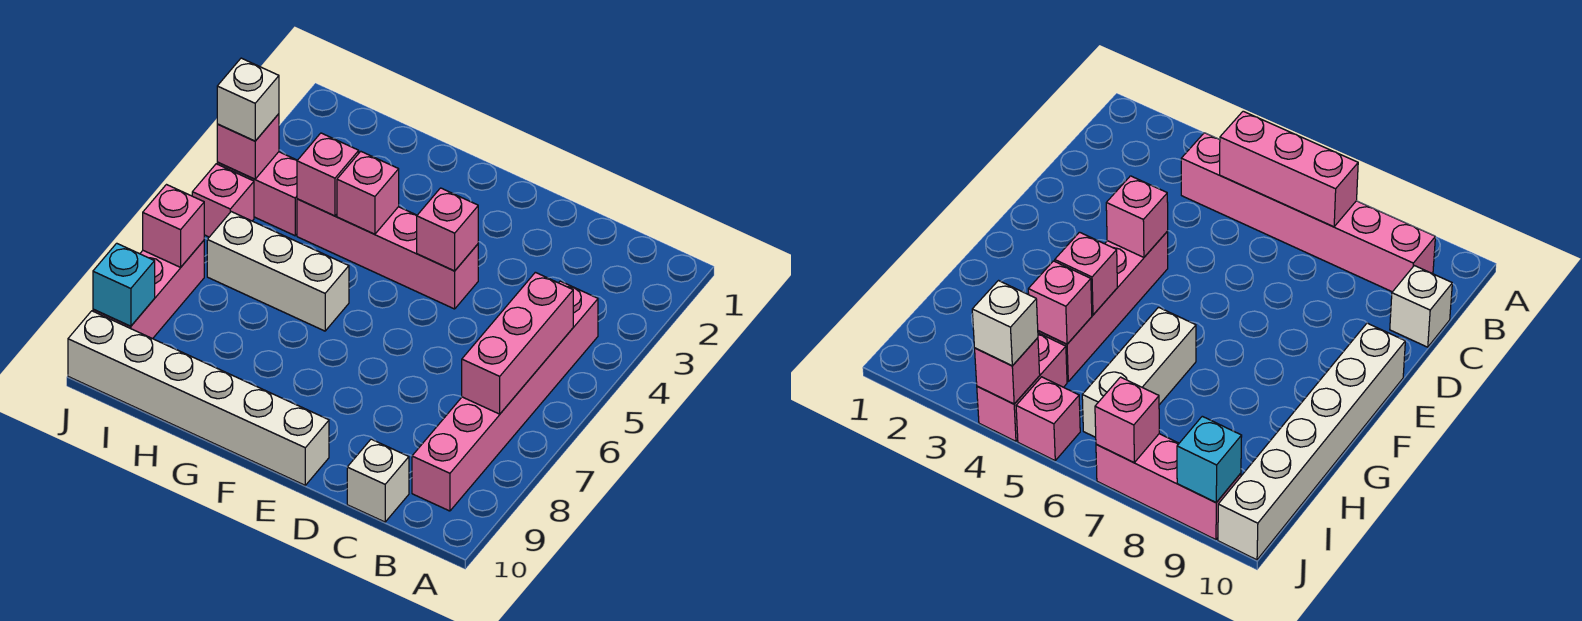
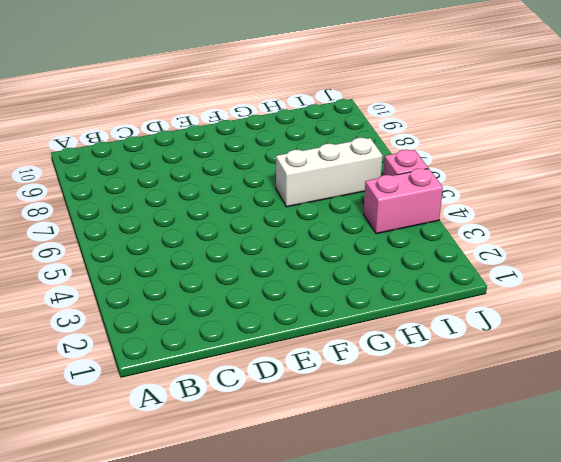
none -> pink brick B4:B9 level 1
none -> white brick C10 level 1
none -> pink brick E4:H4 level 1

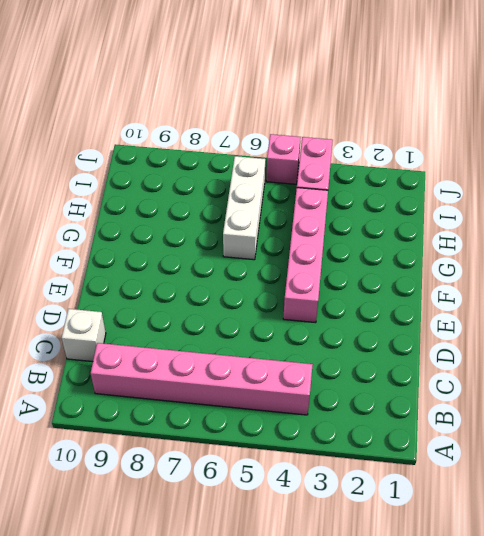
none -> white brick E10:J10 level 1
none -> pink brick J7:J9 level 1
none -> pink brick B5:B7 level 2

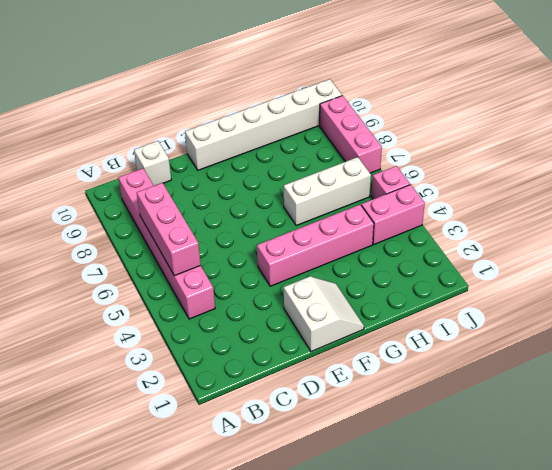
white slope E1:F2 level 1 top E -> none
none -> pink brick E4 level 2
none -> pink brick G4 level 2
none -> pink brick H4 level 2

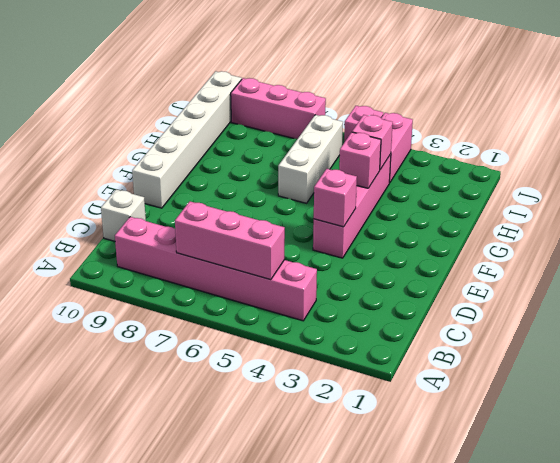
none -> pink brick J4 level 2
none -> pink brick J7 level 2
none -> cyan brick J9 level 2

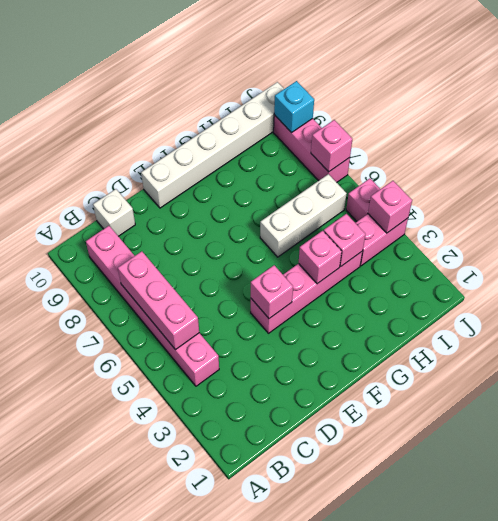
none -> white brick J4 level 3

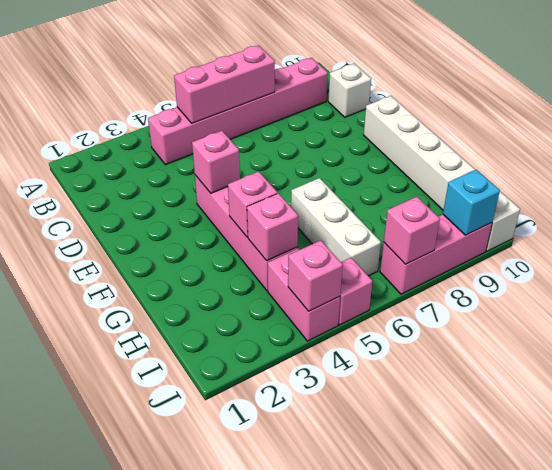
none -> white brick J4 level 3

